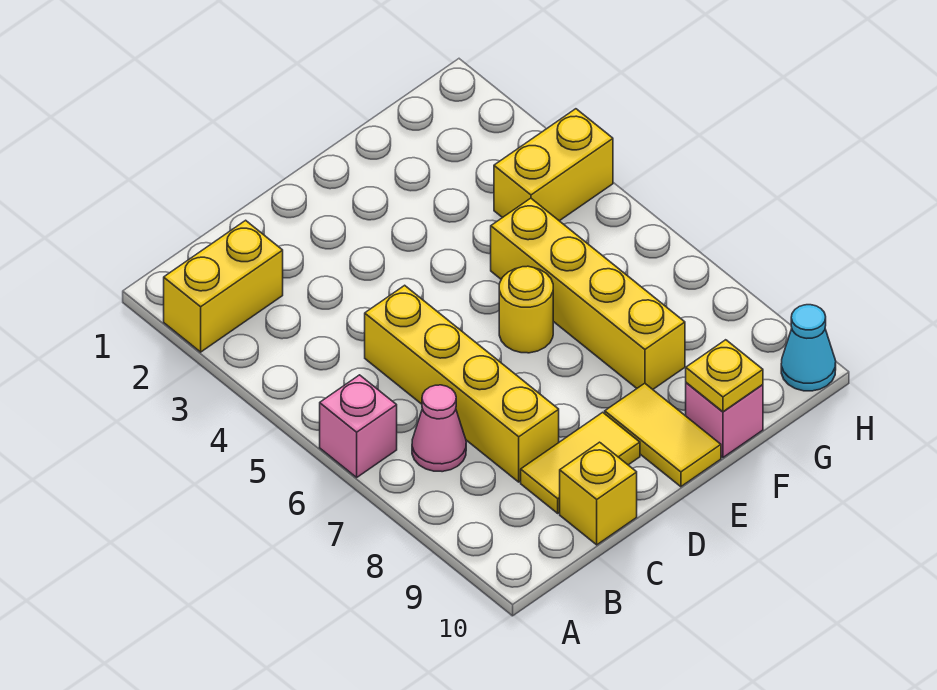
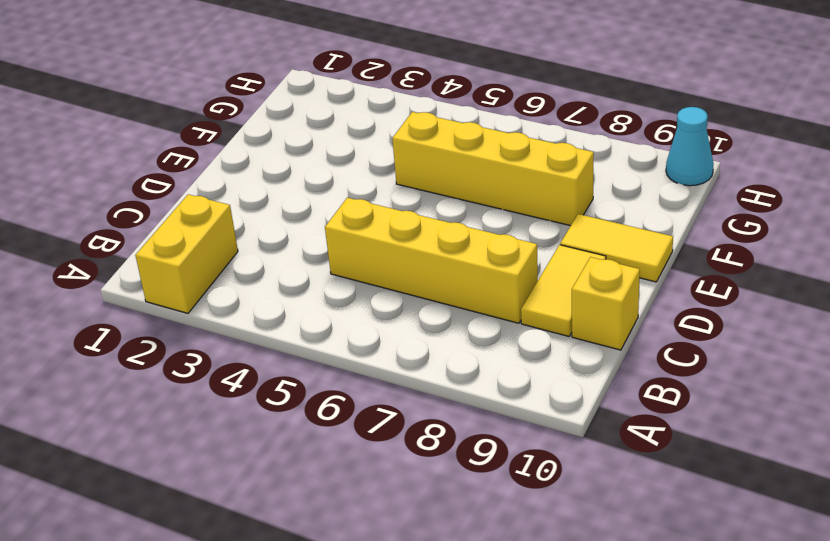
none -> pink brick A6 level 1
none -> pink cone B7 level 1
none -> yellow round brick E6 level 1

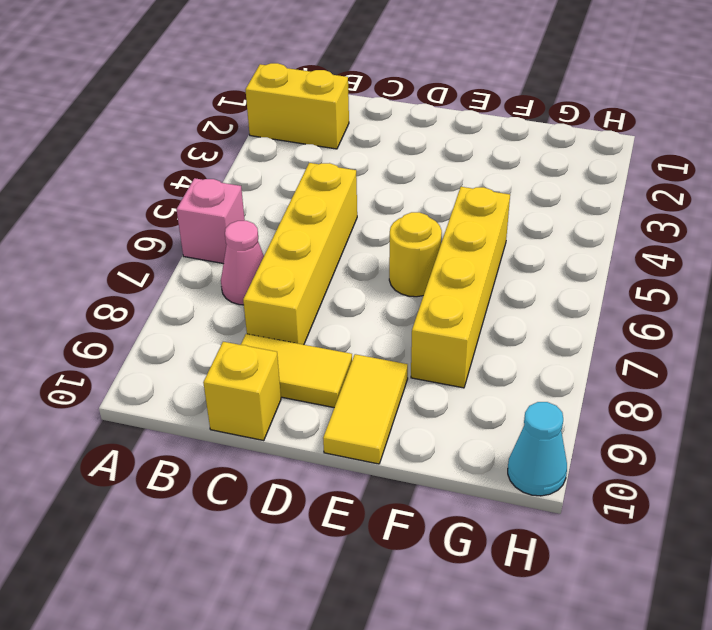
none -> pink brick F10 level 1
none -> yellow brick G4:H4 level 1
none -> yellow plate F10 level 2

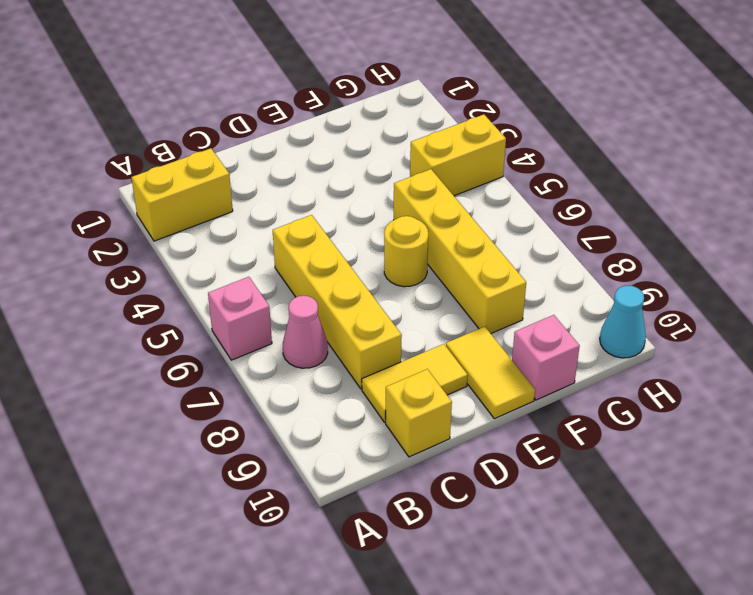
none -> yellow plate F10 level 2

